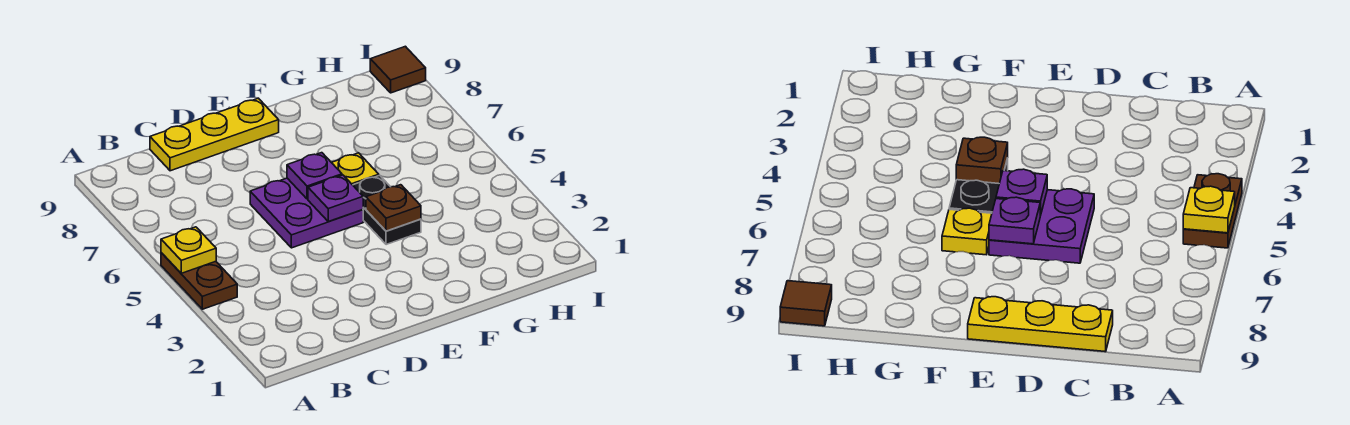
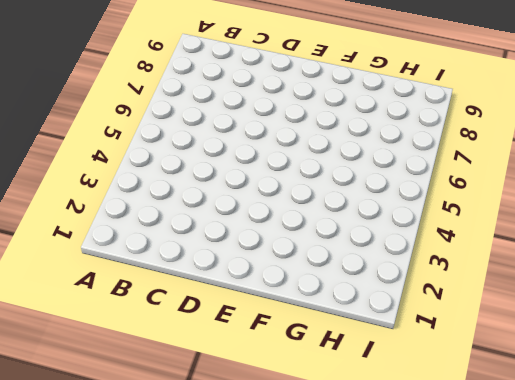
none -> brown plate A4:A5 level 1
none -> yellow plate C9:E9 level 1

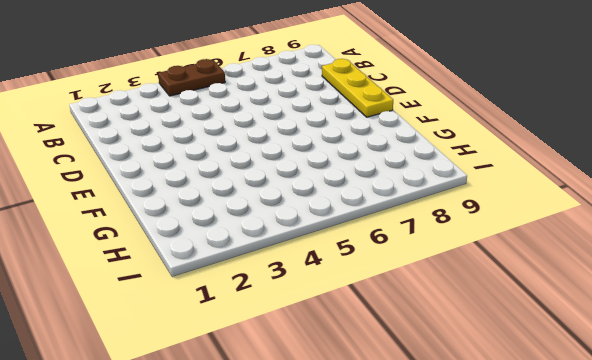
none -> purple plate D5:E6 level 1
none -> black plate F4:F5 level 1

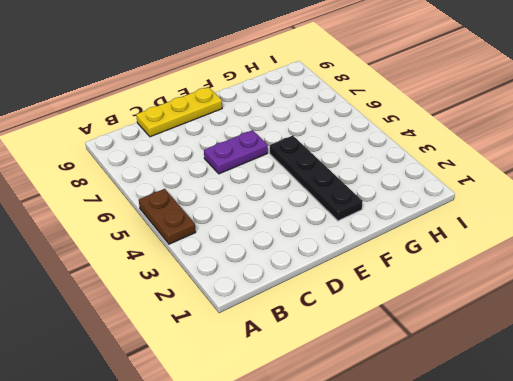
purple plate D6:E6 level 1 -> purple plate D5:E6 level 1
black plate F2:F5 level 1 -> black plate F4:F5 level 1
none -> yellow plate F6 level 1
none -> brown tile I9 level 1

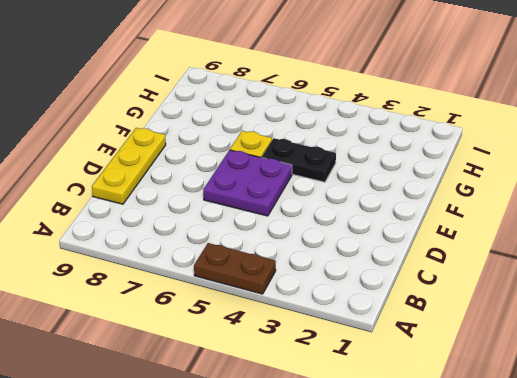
none -> brown tile I9 level 1
none -> yellow plate A5 level 2

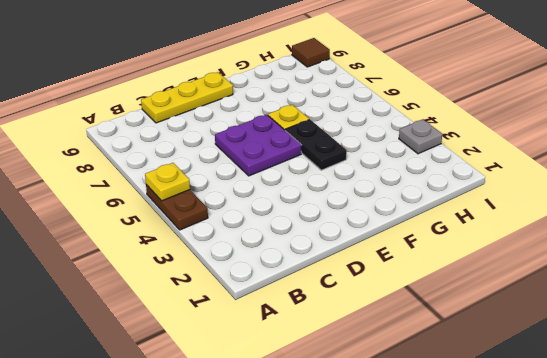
grey plate I3 level 1 -> none
none -> purple plate E5 level 2
none -> purple plate E6 level 2

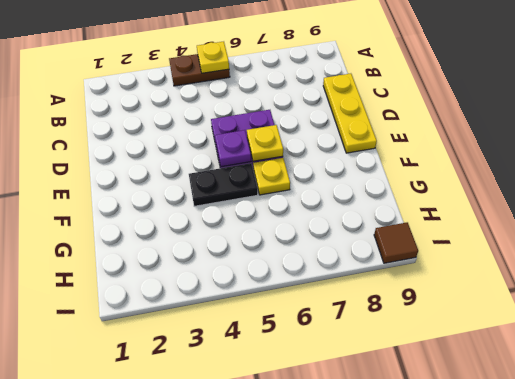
yellow plate E6 level 2 -> purple plate E6 level 2
none -> brown plate F4 level 2

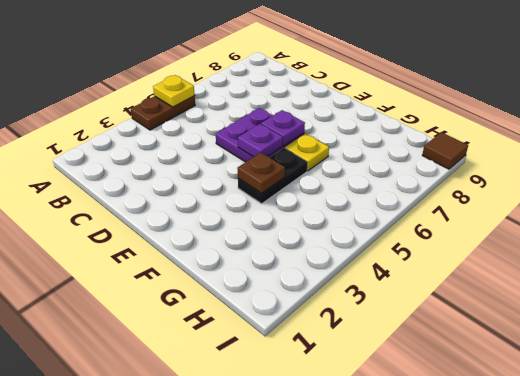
none -> yellow plate C9:E9 level 1

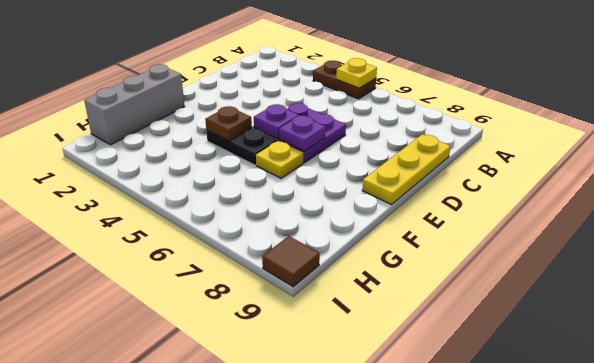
grey brick F1:H1 level 1 -> none

